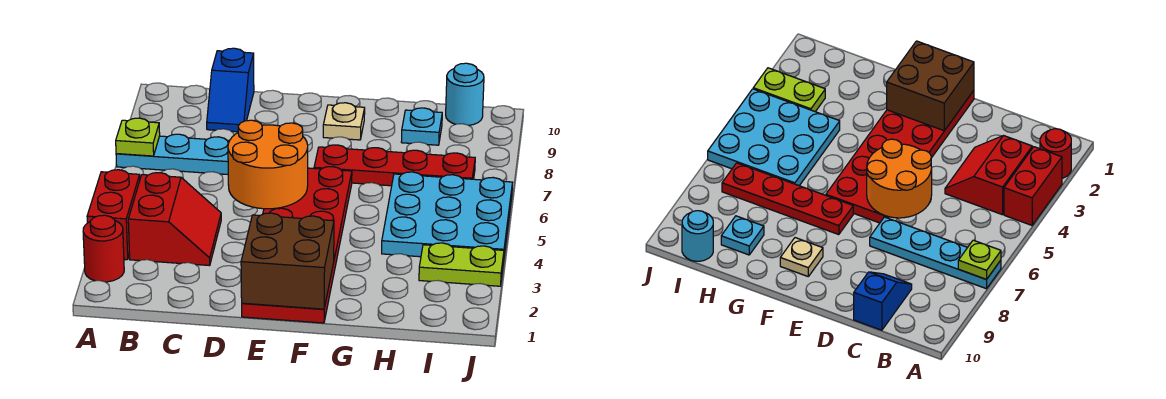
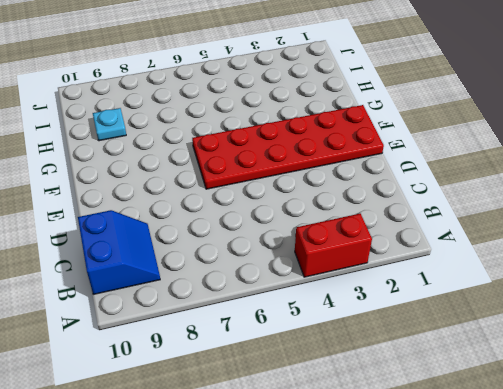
blue slope B9:C10 level 1 top 10 -> blue slope C9:C10 level 1 top 10
none -> red round brick A2 level 1
none -> cyan plate A7:D7 level 1
none -> red slope B3:C4 level 1 top B

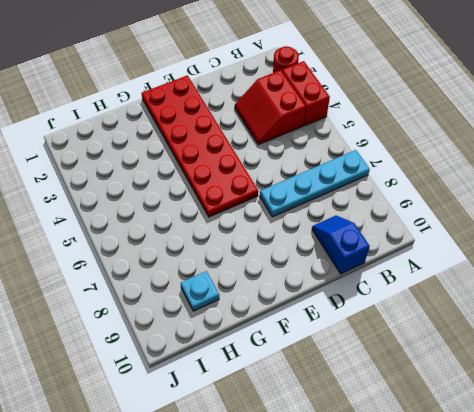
none -> red plate F7:I7 level 1
none -> tan plate F9 level 1
none -> cyan plate H4:J6 level 1

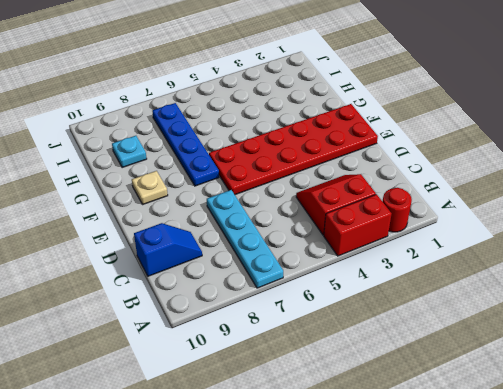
blue plate F7:I7 level 1 -> red plate F7:I7 level 1
none -> cyan plate H4:J6 level 1
none -> lime plate I3:J3 level 1
none -> cyan round brick I10 level 1

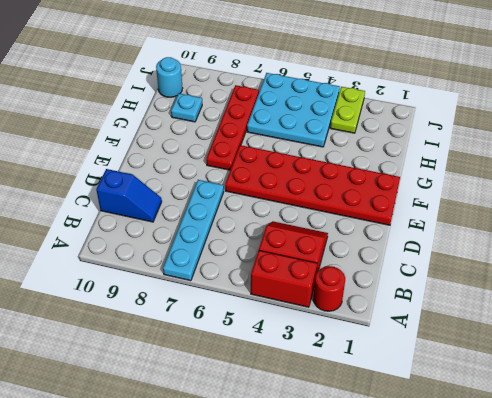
none -> tan plate F9 level 1
none -> lime plate A7 level 2
none -> orange round brick D5:E6 level 2

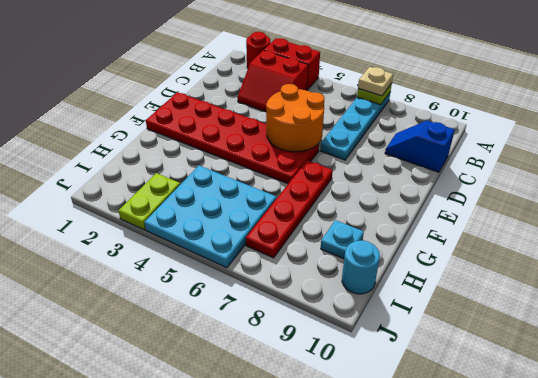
tan plate A7 level 3 -> tan plate F9 level 1
none -> brown brick E1:F2 level 2

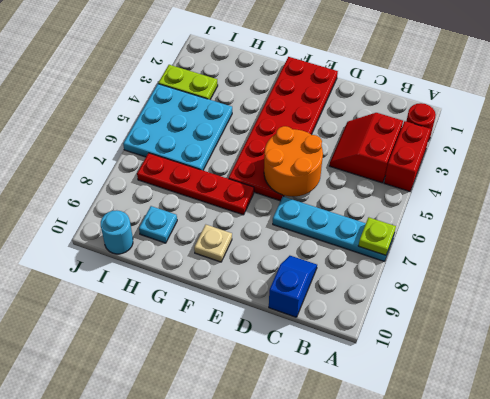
none -> brown brick E1:F2 level 2

